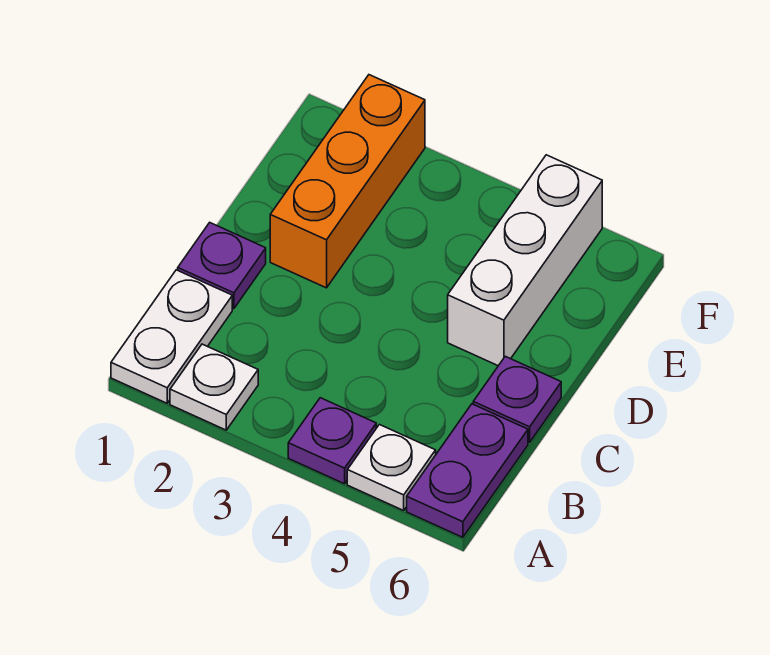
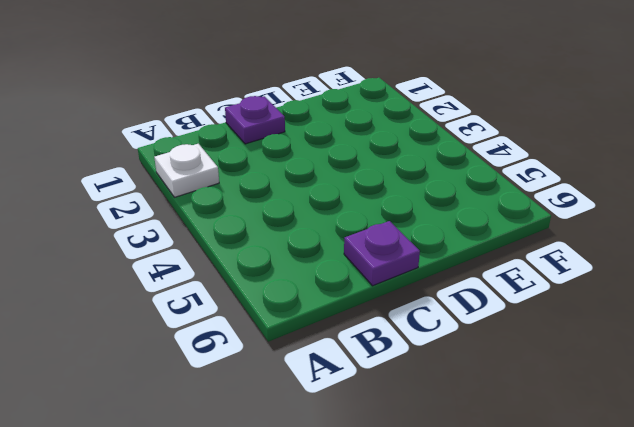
none -> white plate A1:B1 level 1
none -> purple plate A4 level 1

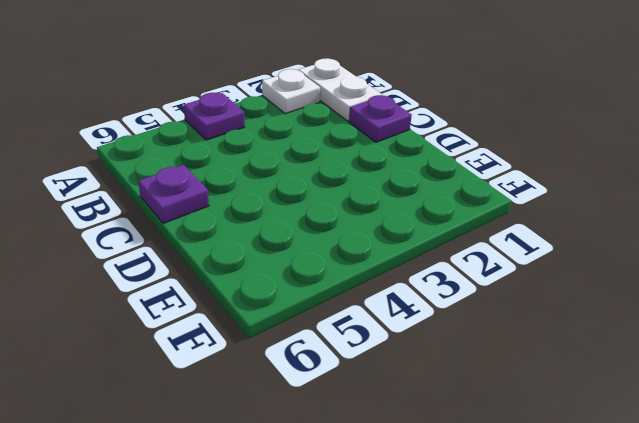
none -> white plate A5 level 1
none -> purple plate A6:B6 level 1

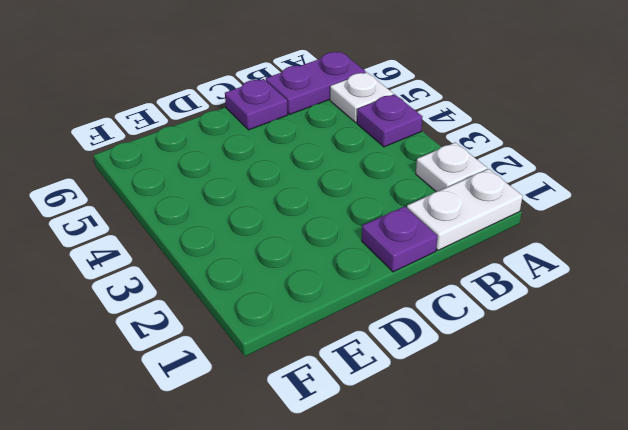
none -> orange brick D2:F2 level 1
none -> white brick D5:F5 level 1

